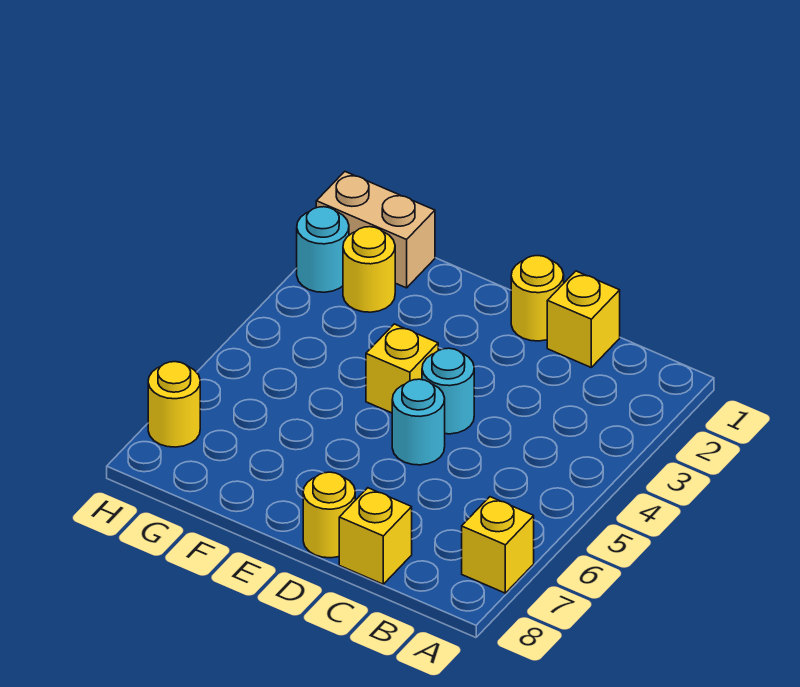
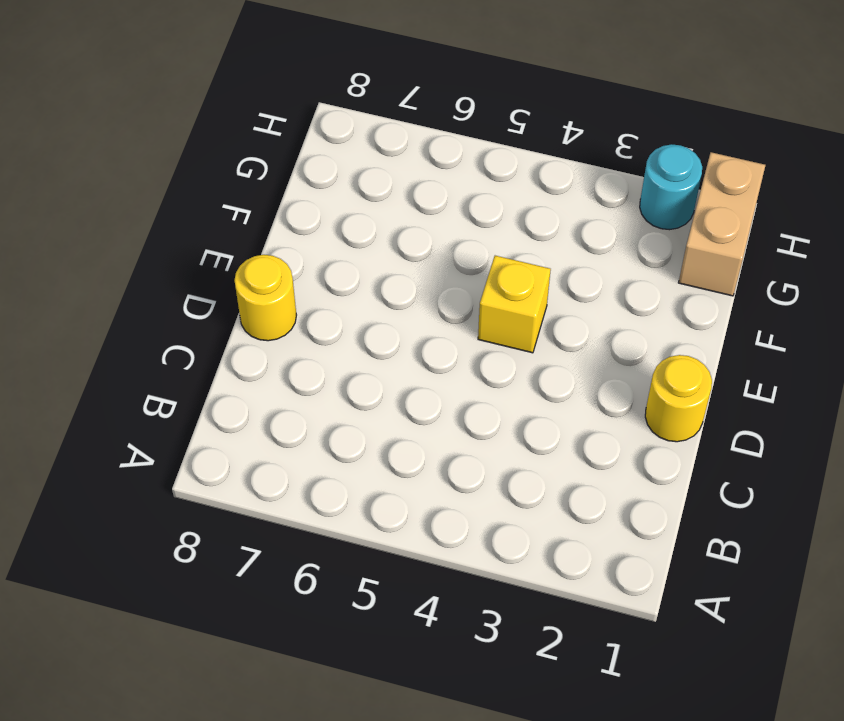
none -> yellow brick A7 level 1
none -> yellow brick C1 level 1
none -> yellow brick C8 level 1

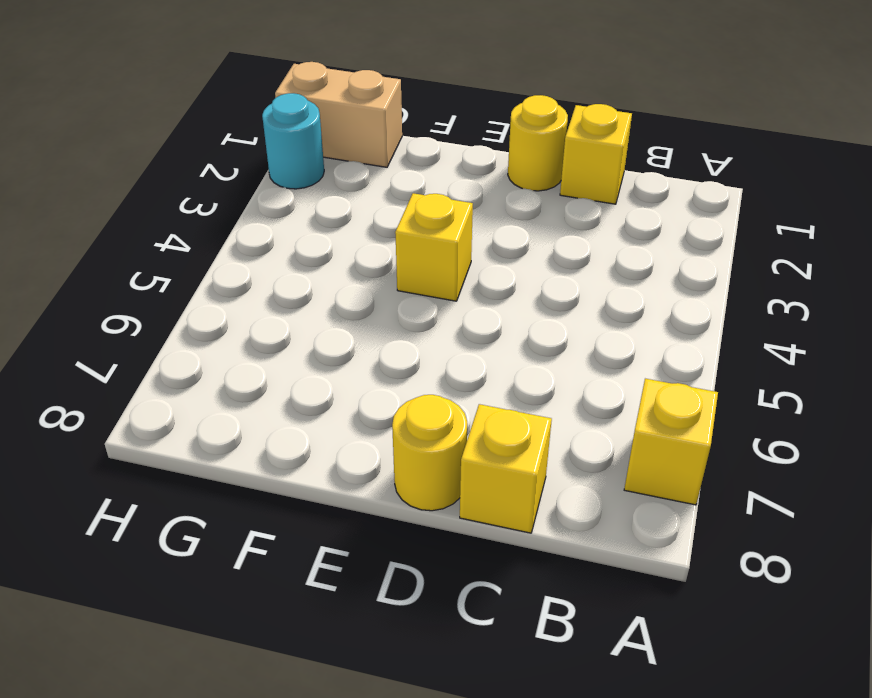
none -> cyan round brick D4 level 1
none -> cyan round brick D5 level 1
none -> yellow round brick G2 level 1

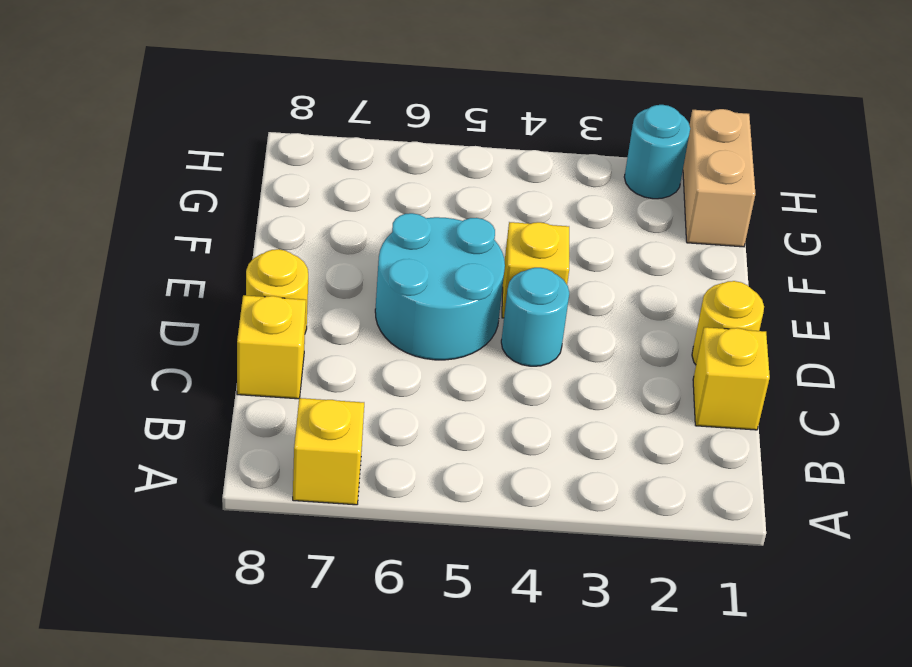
cyan round brick D5:E6 level 1 -> cyan round brick D5 level 1
none -> yellow round brick G2 level 1
none -> yellow round brick H7 level 1

